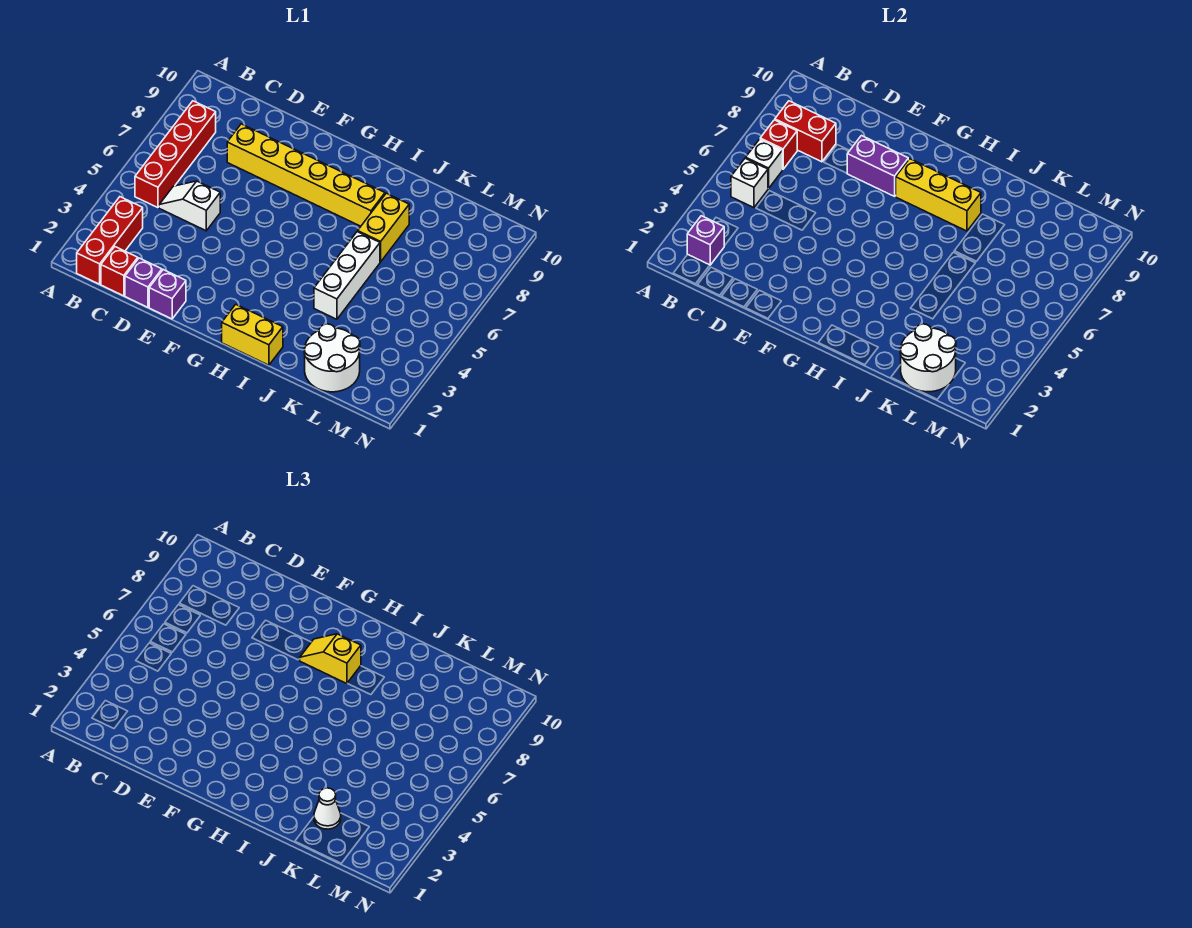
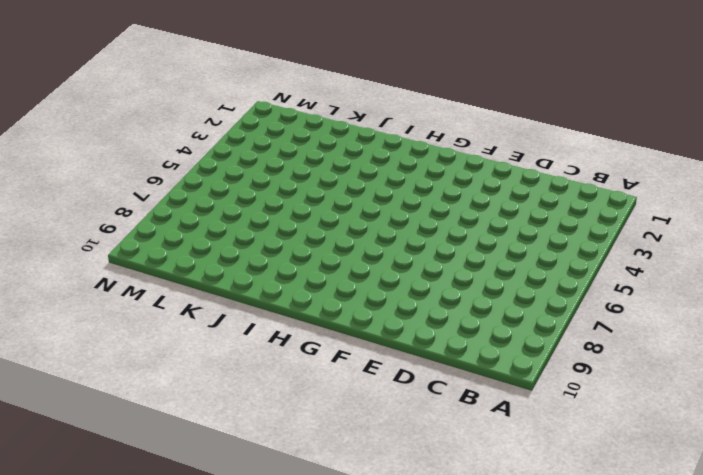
none -> red brick B1:B3 level 1
none -> red brick B5:B8 level 1
none -> red brick C1 level 1

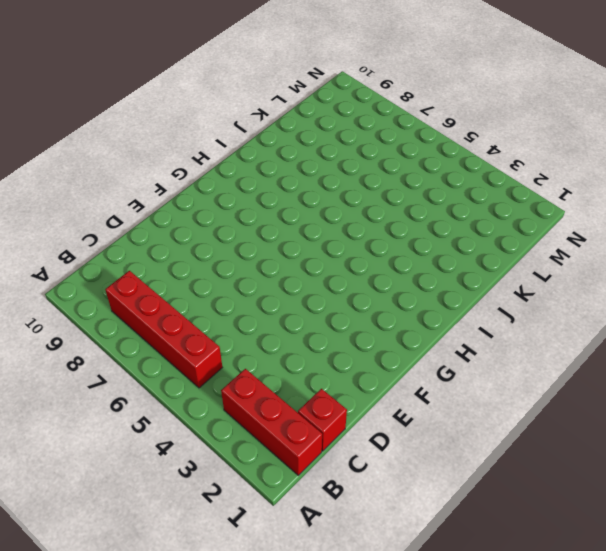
none -> white slope C5:D5 level 1 top D
none -> purple brick D1 level 1
none -> yellow brick D8:I8 level 1

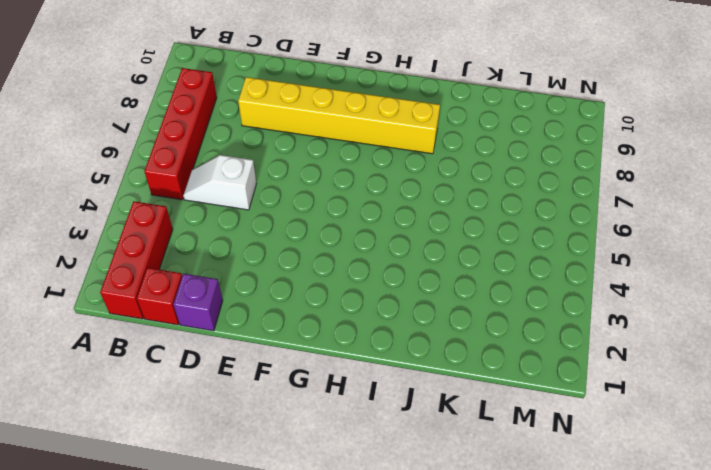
none -> purple brick E1 level 1
none -> yellow brick H1:I1 level 1
none -> white brick J4:J6 level 1

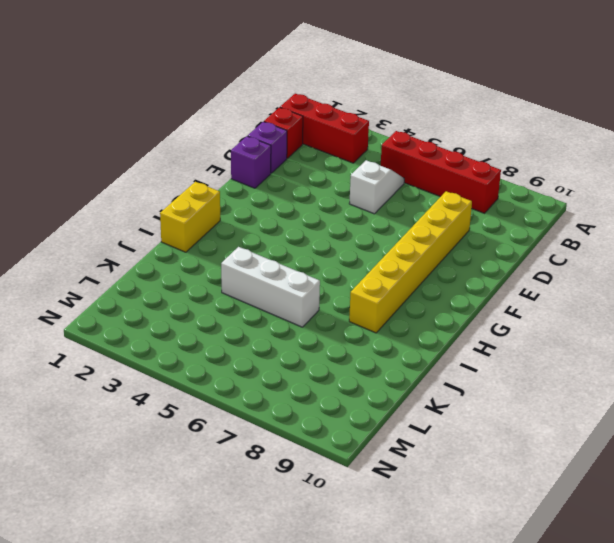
none -> yellow brick J7:J8 level 1
none -> white round brick K1:L2 level 1
none -> purple brick B2 level 2

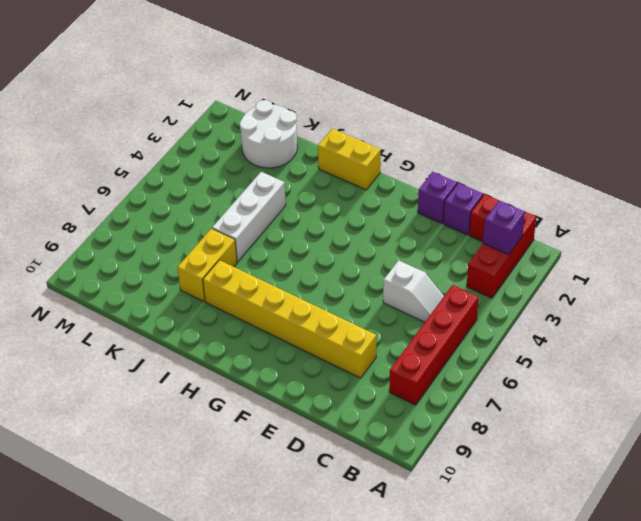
none -> white brick B5 level 2
none -> white brick B6 level 2
none -> red brick B7 level 2

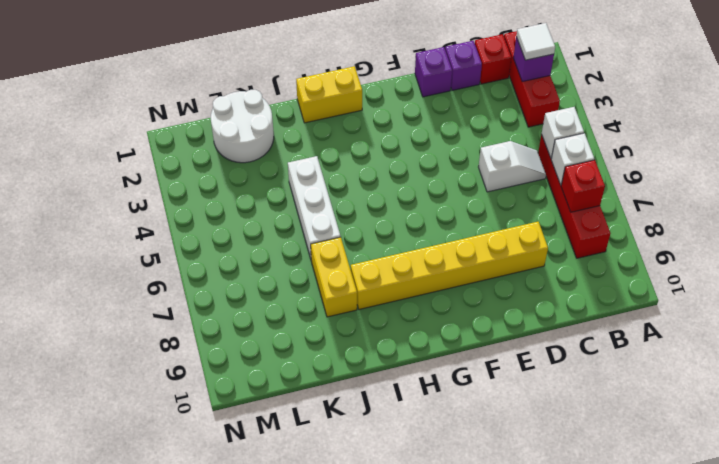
white tile B2 level 3 -> none
none -> red brick B8:C8 level 2
none -> purple brick E8:F8 level 2
none -> yellow brick G8:I8 level 2

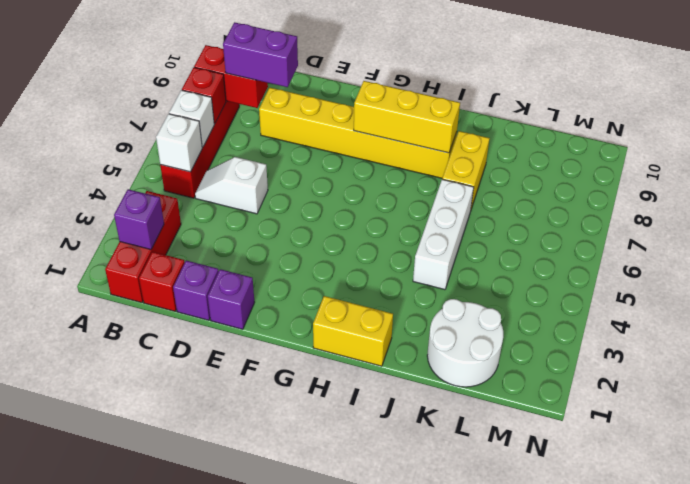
purple brick C8:D8 level 3 -> purple brick E8:F8 level 2
none -> white round brick K1:L2 level 2
none -> yellow slope G8:H8 level 3 top H
none -> white cone K2 level 3

